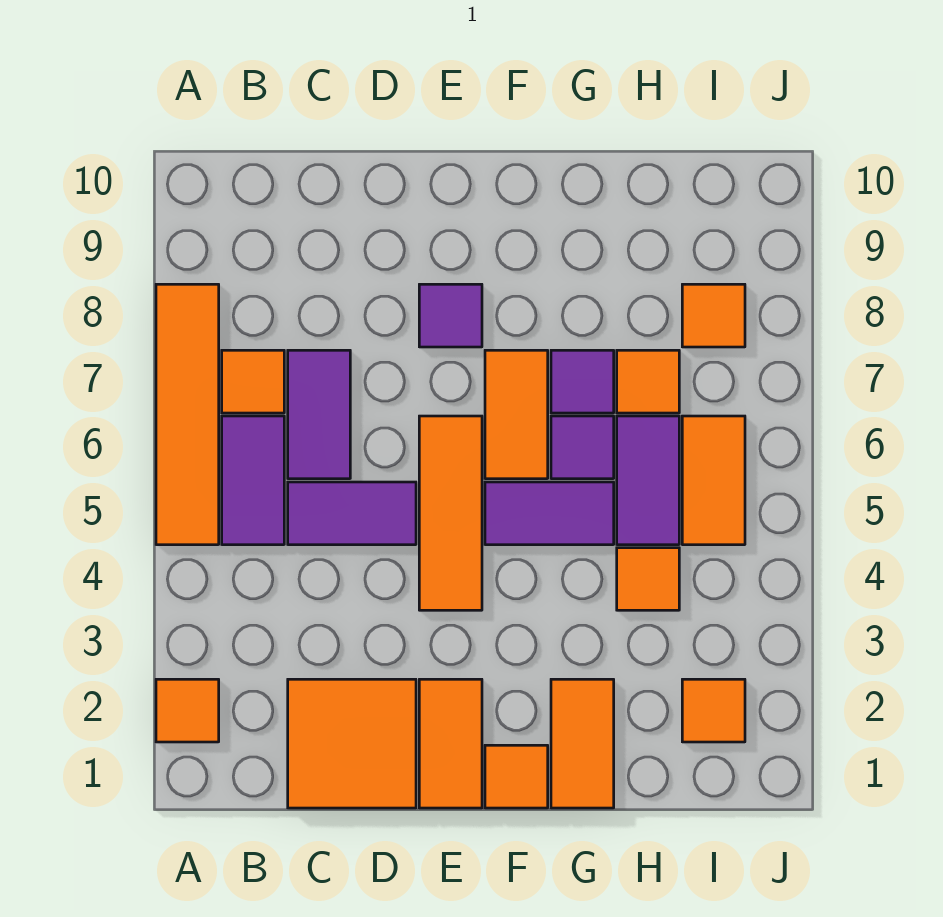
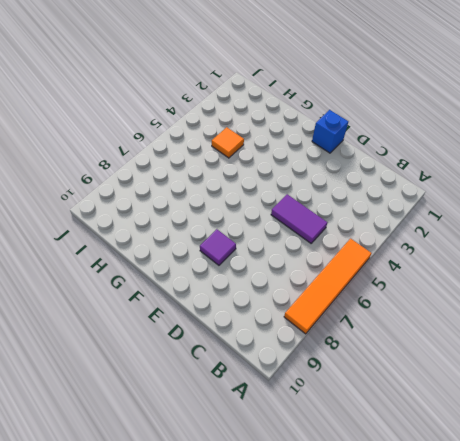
blue brick E1 level 1 -> orange tile E1:E2 level 1
none -> orange tile A2 level 1
none -> purple tile B5:B6 level 1
none -> orange tile B7 level 1

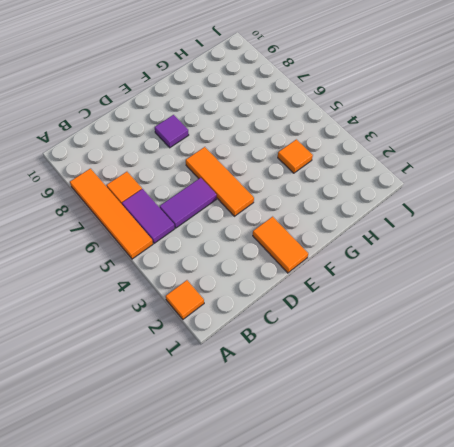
none -> orange tile C1:D2 level 1
none -> purple tile C6:C7 level 1
none -> orange tile F1 level 1

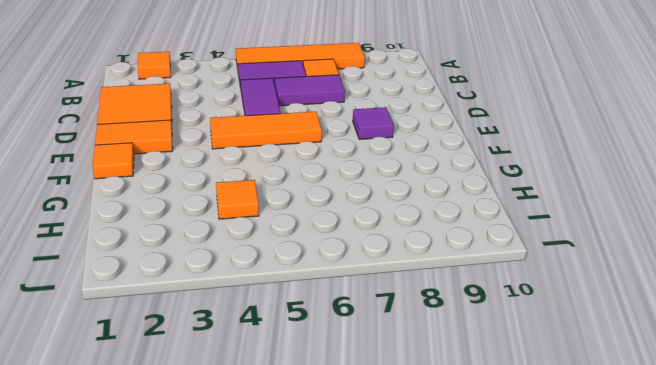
none -> purple tile F5:G5 level 1
none -> orange tile F6:F7 level 1
none -> orange tile G1:G2 level 1

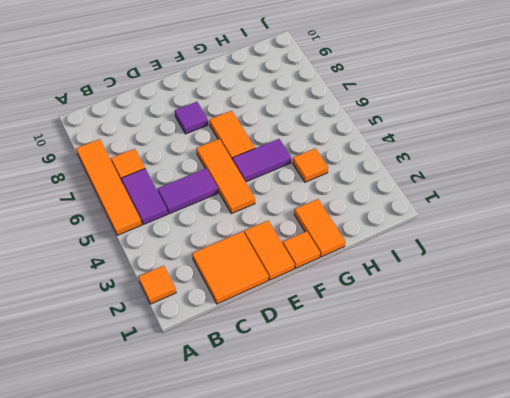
none -> purple tile C6:C7 level 1
none -> purple tile G6 level 1
none -> purple tile G7 level 1

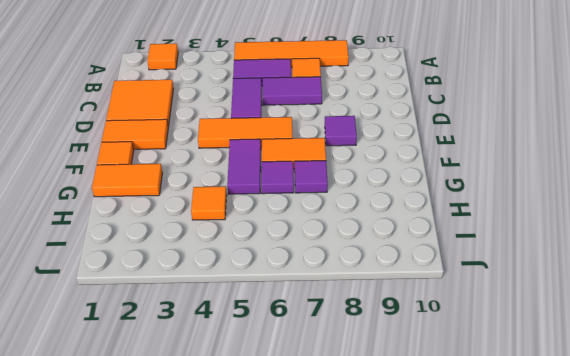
none -> purple tile H5:H6 level 1
none -> orange tile H7 level 1
none -> orange tile I2 level 1

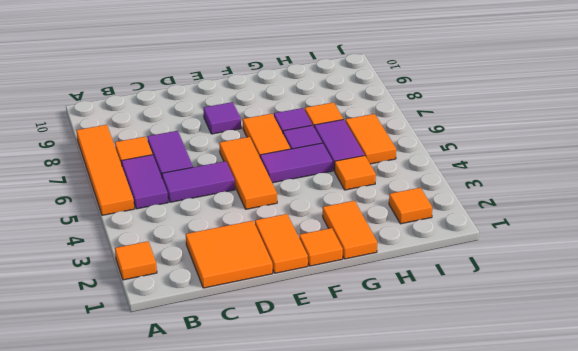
none -> orange tile I8 level 1

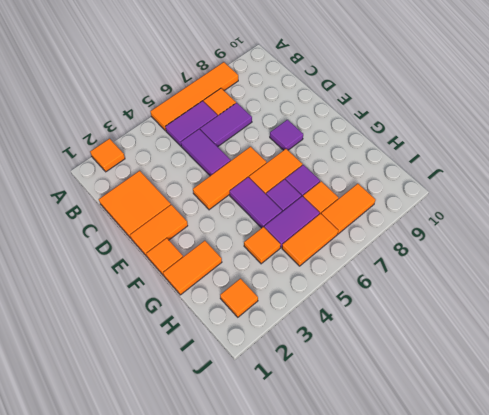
orange tile I7:I8 level 1 -> orange tile I8 level 1

